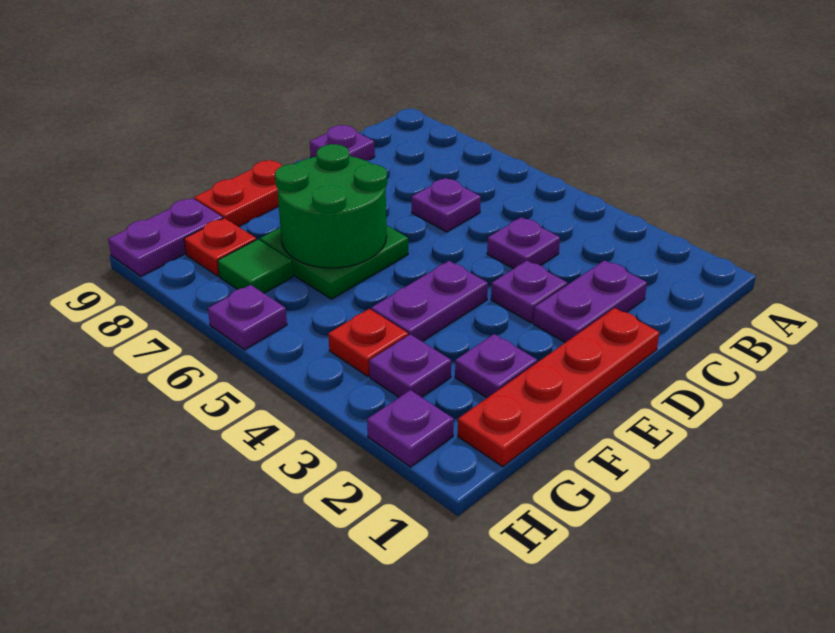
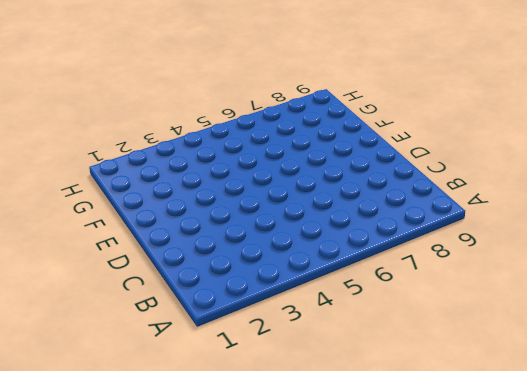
none -> purple plate C2:D2 level 1
none -> purple plate C4 level 1
none -> purple plate C6 level 1

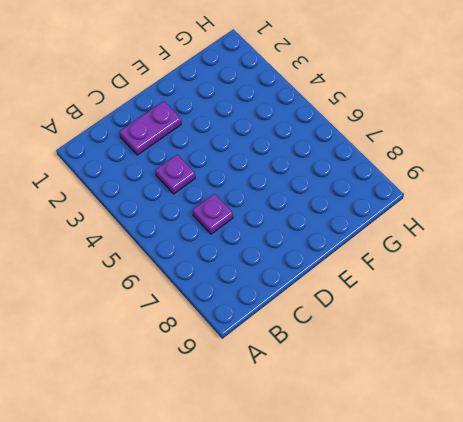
none -> purple plate C9 level 1
none -> red plate D1:G1 level 1
none -> purple plate D3 level 1

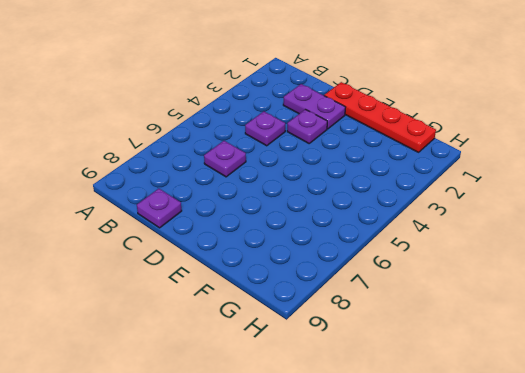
none -> purple plate E4:F4 level 1
none -> green plate E6:F7 level 1
none -> red plate E9:F9 level 1

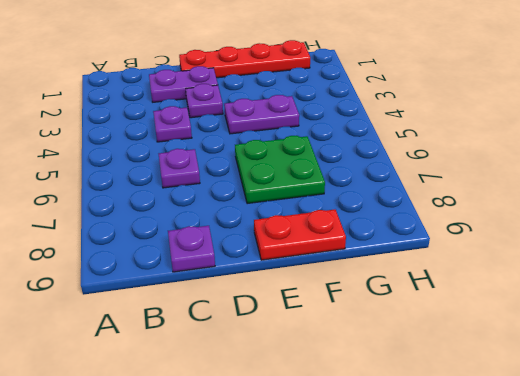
none -> purple plate F2 level 1
none -> purple plate G3 level 1
none -> red plate G4 level 1

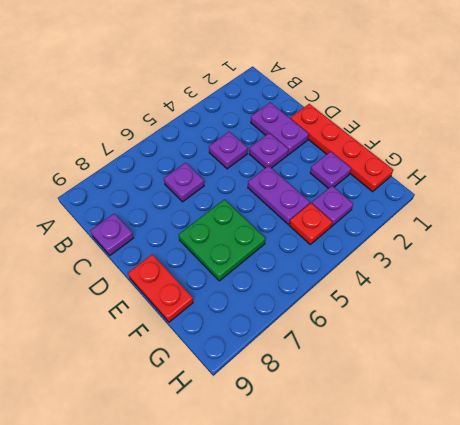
none -> green tile G7 level 1
none -> red plate G8 level 1
none -> purple plate G9:H9 level 1

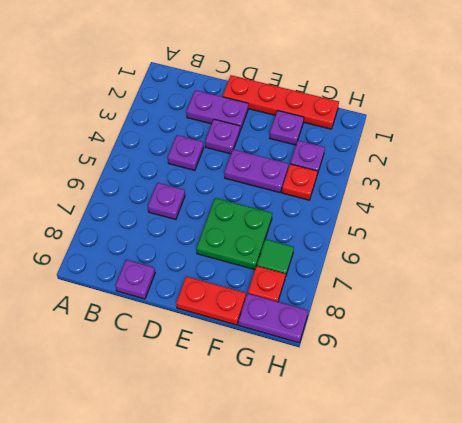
none -> purple plate H2 level 1
none -> purple plate H6 level 1
none -> green round brick E6:F7 level 2

